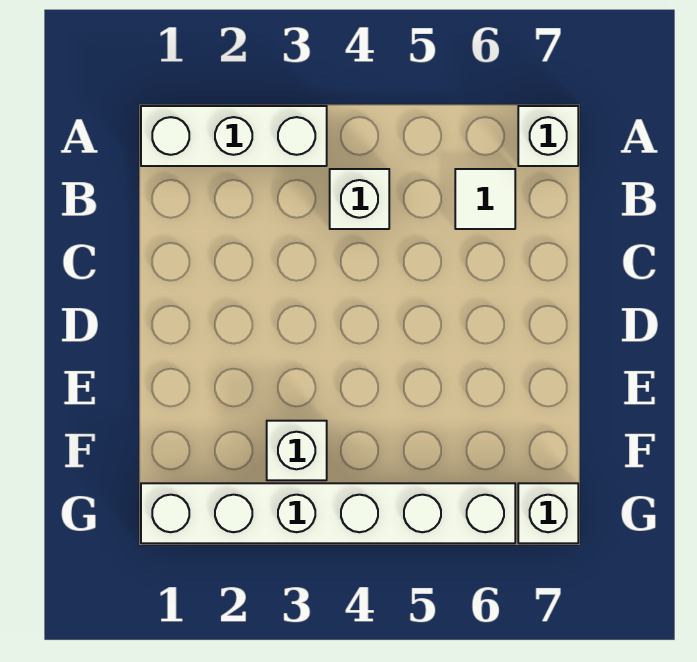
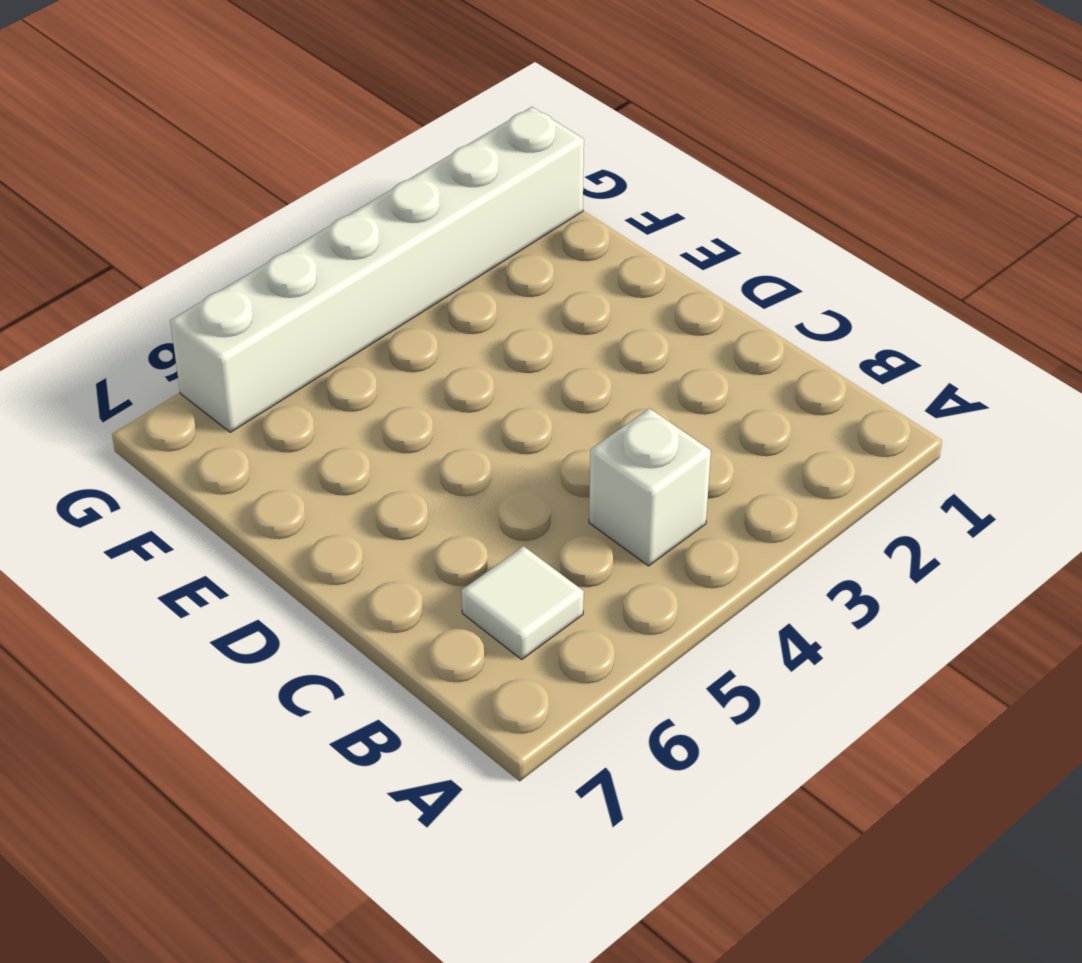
none -> white brick A1:A3 level 1
none -> white brick A7 level 1

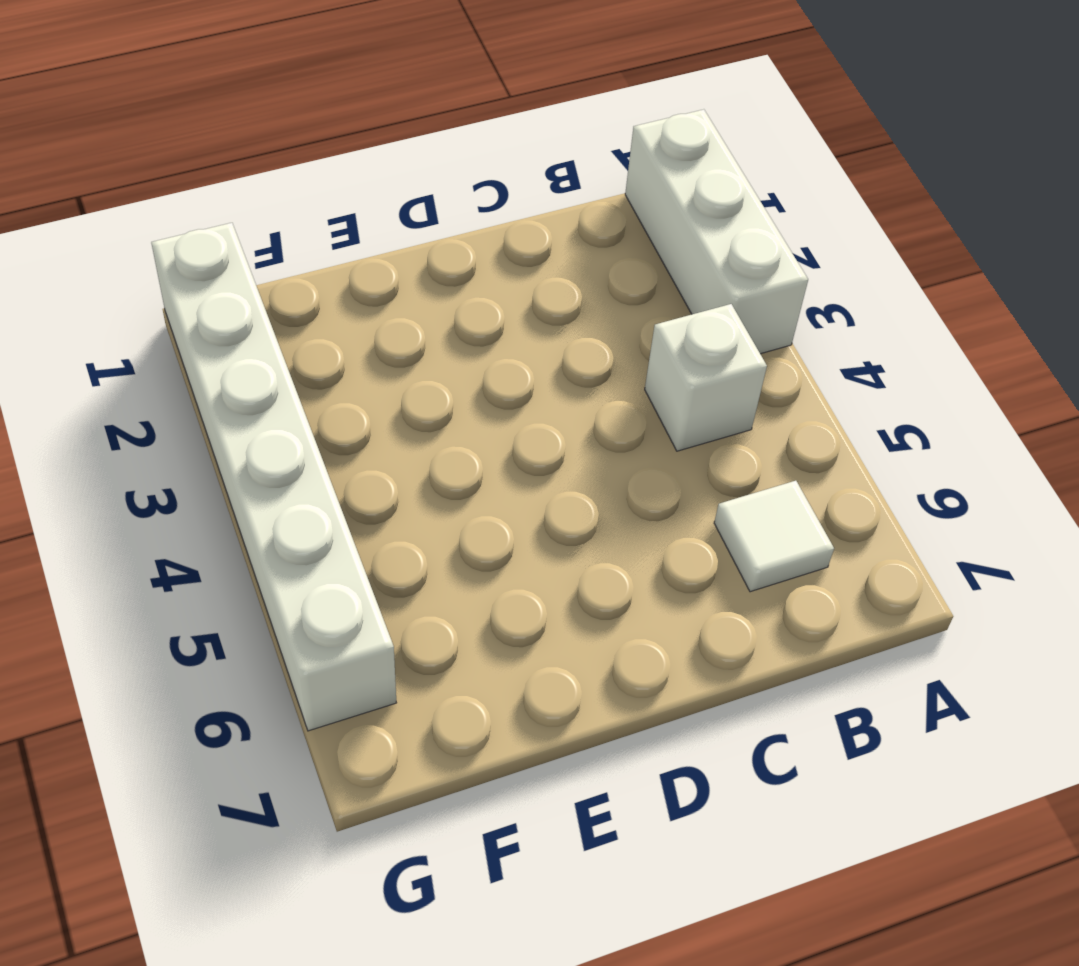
none -> white brick A7 level 1
none -> white brick F3 level 1

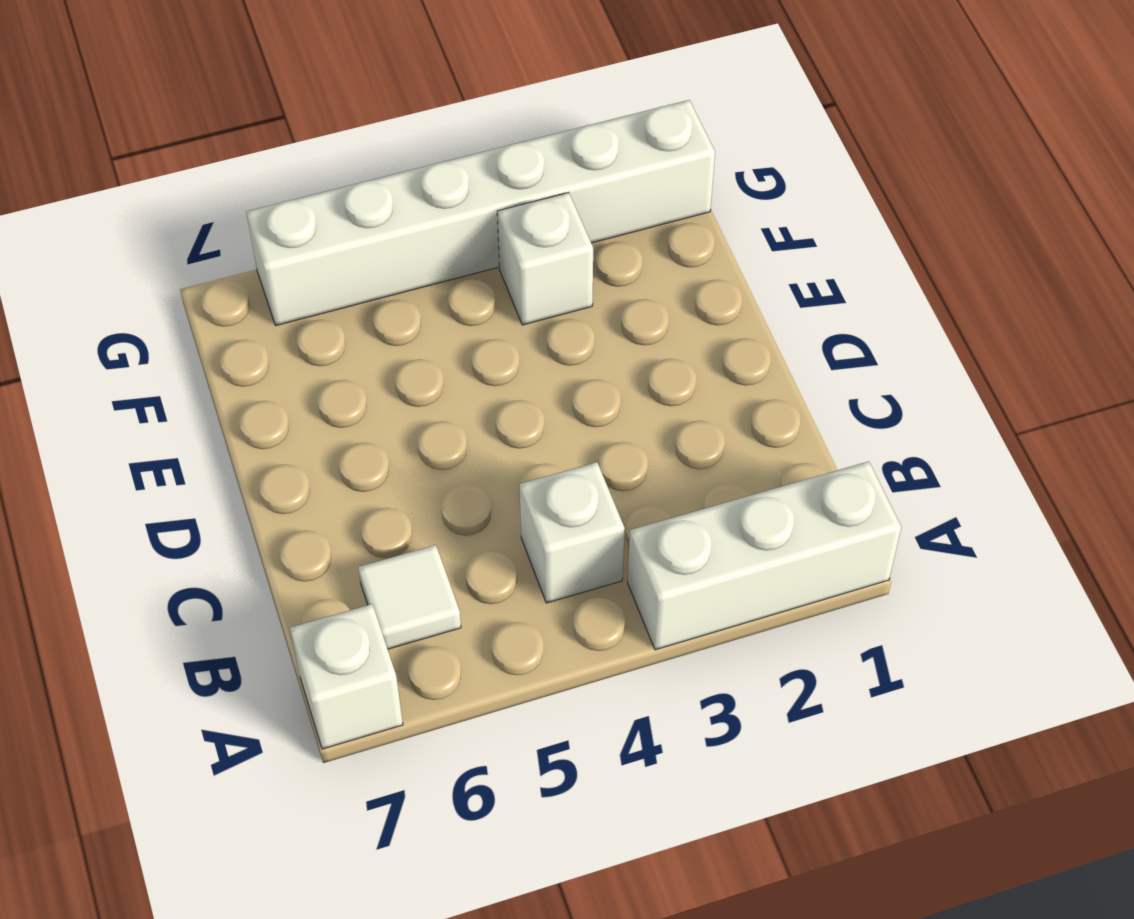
none -> white brick G7 level 1

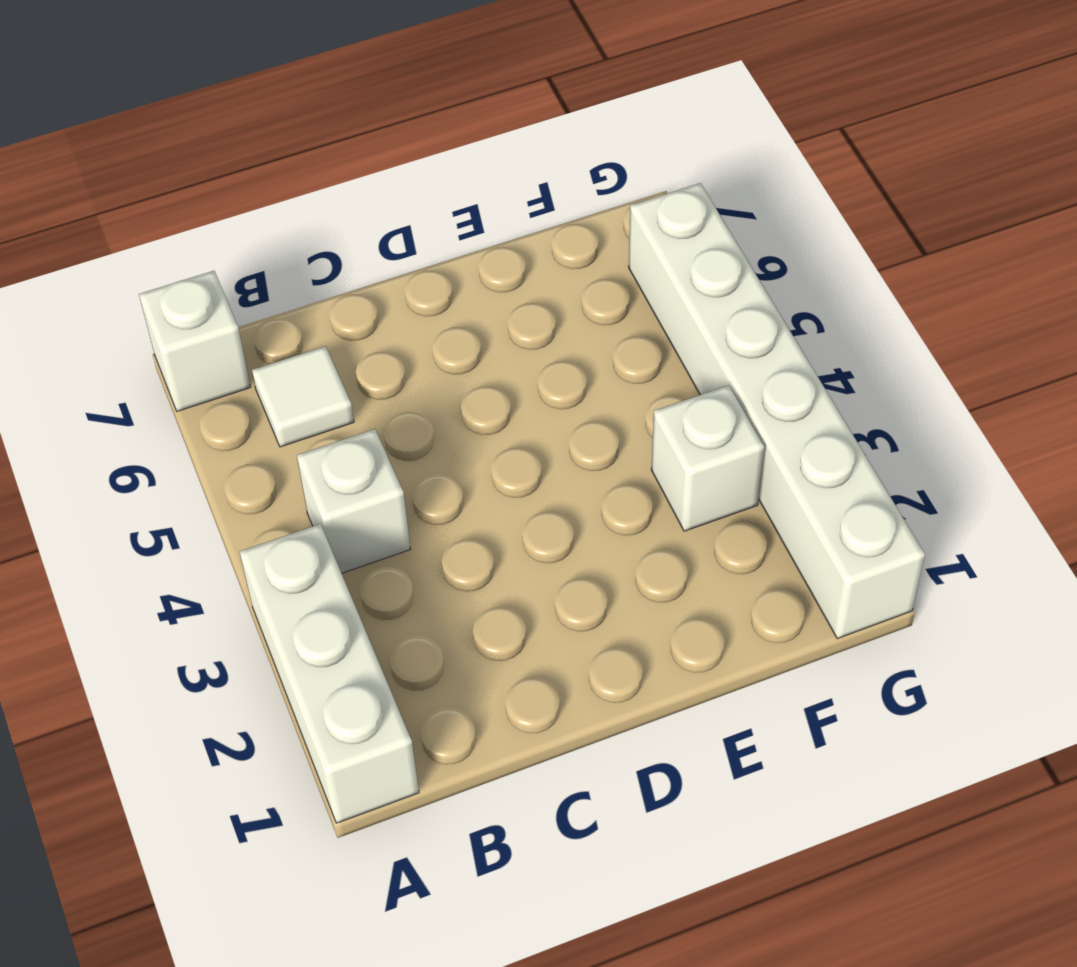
none -> white brick G7 level 1

